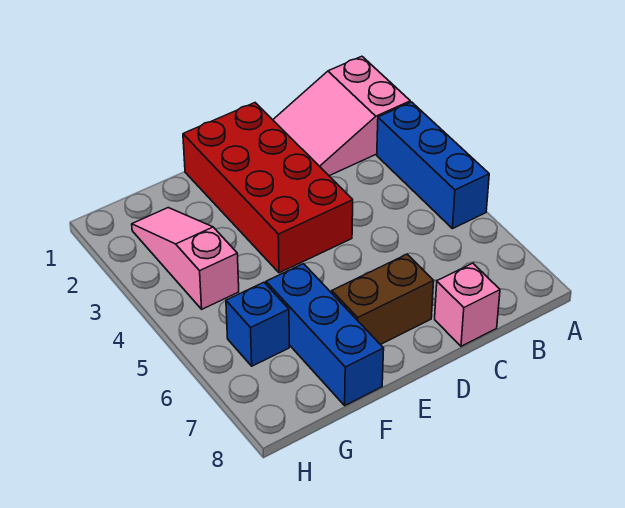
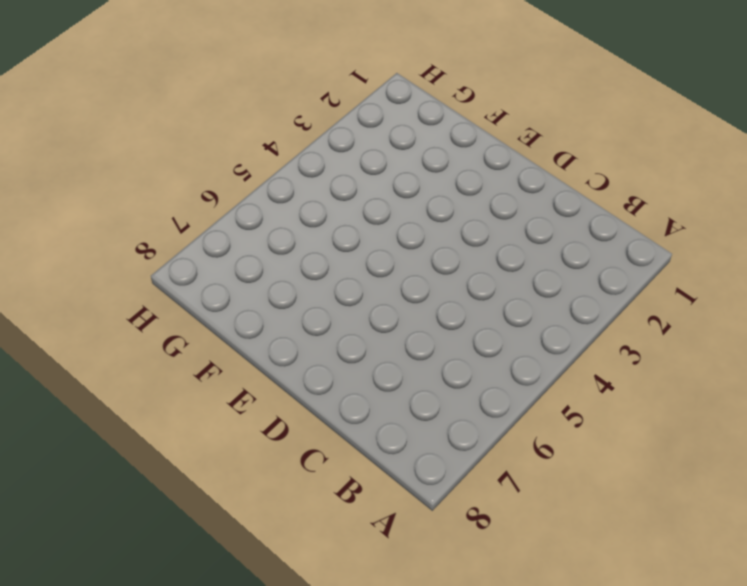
none -> pink slope A1:C2 level 1 top A
none -> blue brick A3:A5 level 1

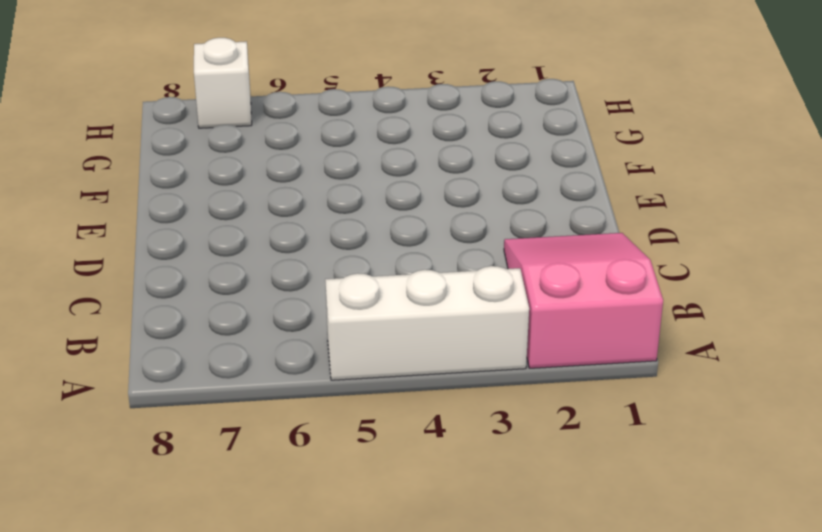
white brick A3:A5 level 1 -> blue brick A3:A5 level 1
white brick H7 level 1 -> none
none -> pink brick C8 level 1
none -> red brick D1:E4 level 1

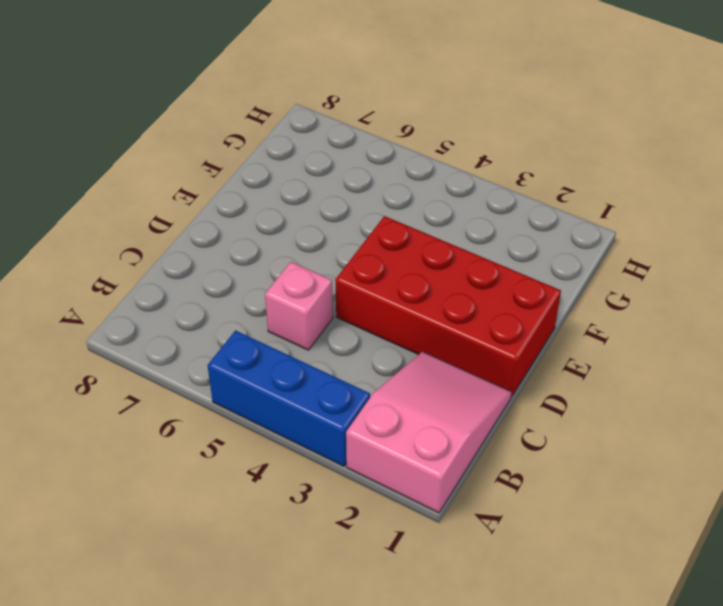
pink brick C5 level 1 -> pink brick C8 level 1
none -> brown brick D7:E7 level 1
none -> blue brick F6:F8 level 1

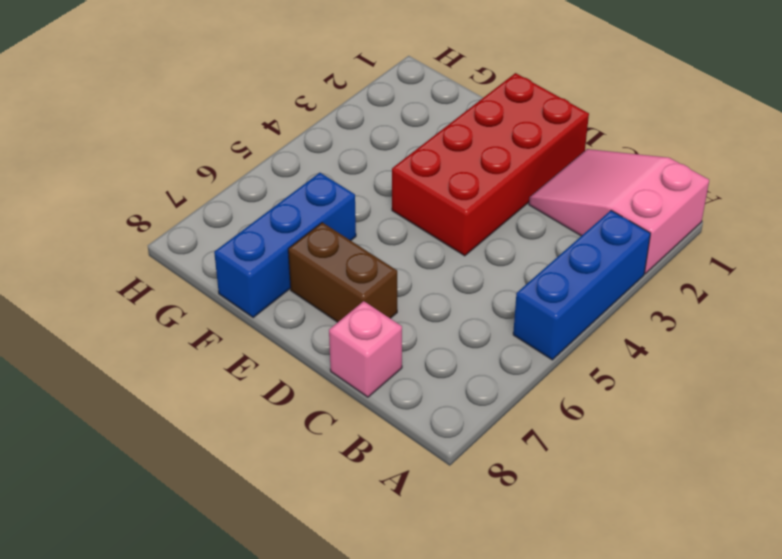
none -> pink slope G2:G4 level 1 top 4
none -> blue brick G6 level 1

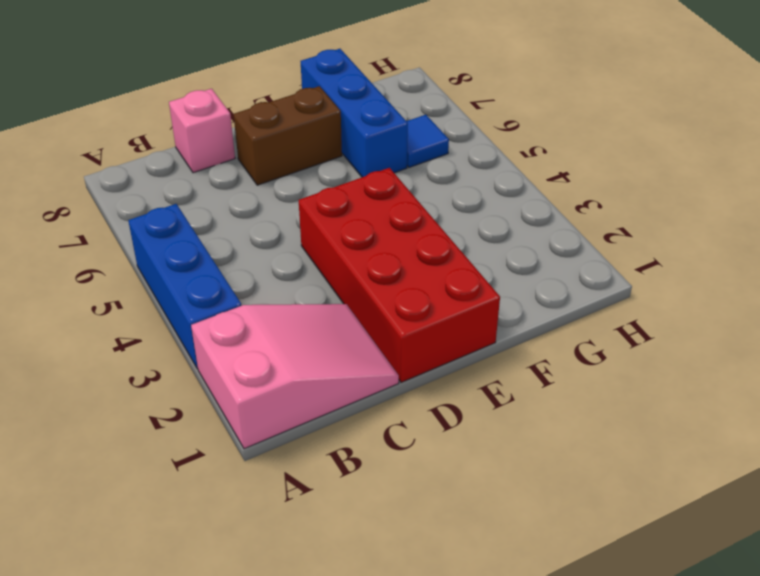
blue tile G6 level 1 -> blue brick G6 level 1
none -> pink slope G2:G4 level 1 top 4

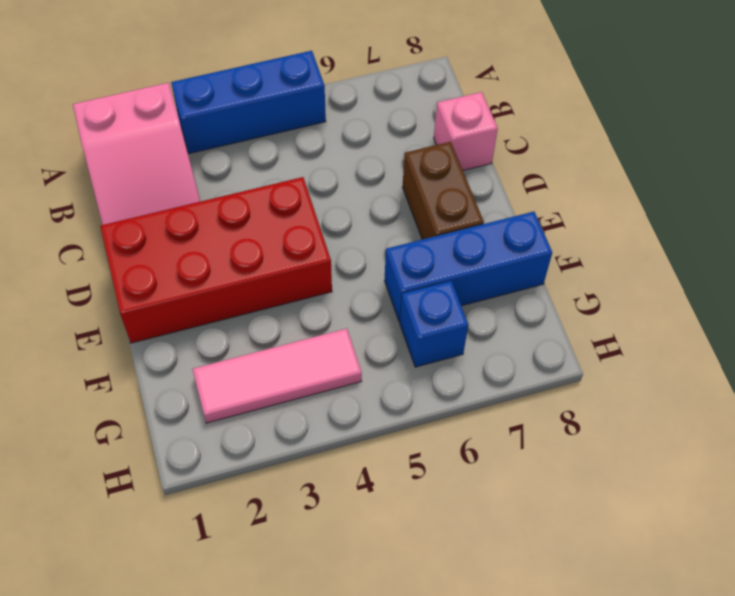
pink tile G2:G4 level 1 -> pink slope G2:G4 level 1 top 4

